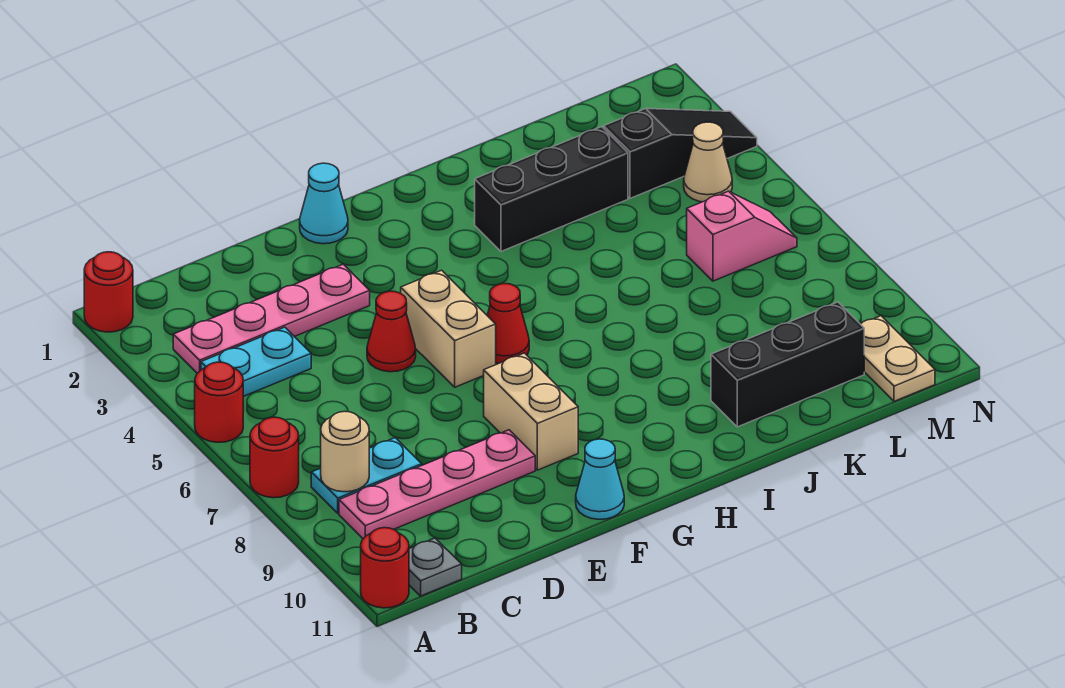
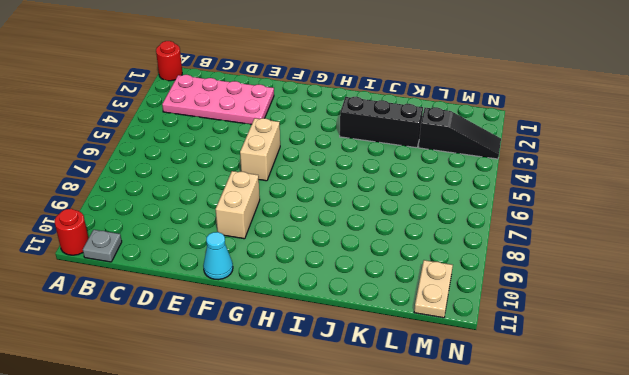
pink plate B2:E3 level 1 -> pink plate B3:E3 level 1
none -> red round brick A5 level 1
none -> red round brick A7 level 1
none -> cyan plate B4:C4 level 1

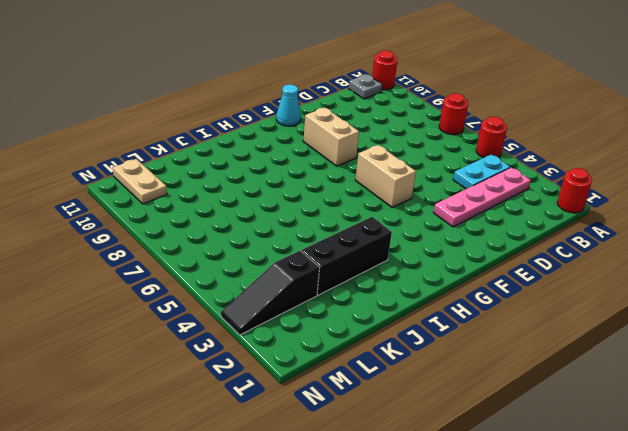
none -> cyan plate B8:C8 level 1
none -> pink plate B9:E9 level 1
none -> red cone E5 level 1

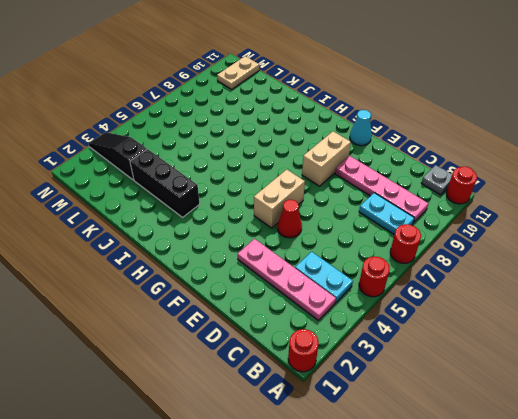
none -> cyan cone F1 level 1
none -> red cone G6 level 1
none -> black brick J10:L10 level 1

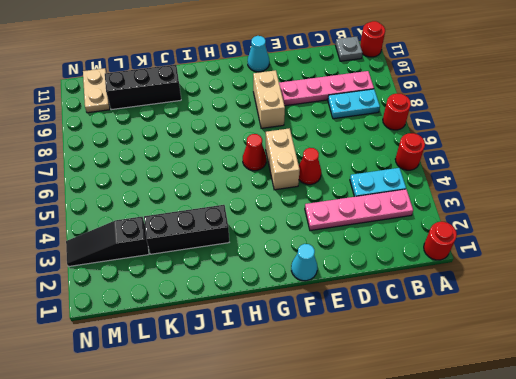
none -> pink slope L6:M6 level 1 top L
none -> tan cone M4 level 1
none -> tan round brick B8 level 2

